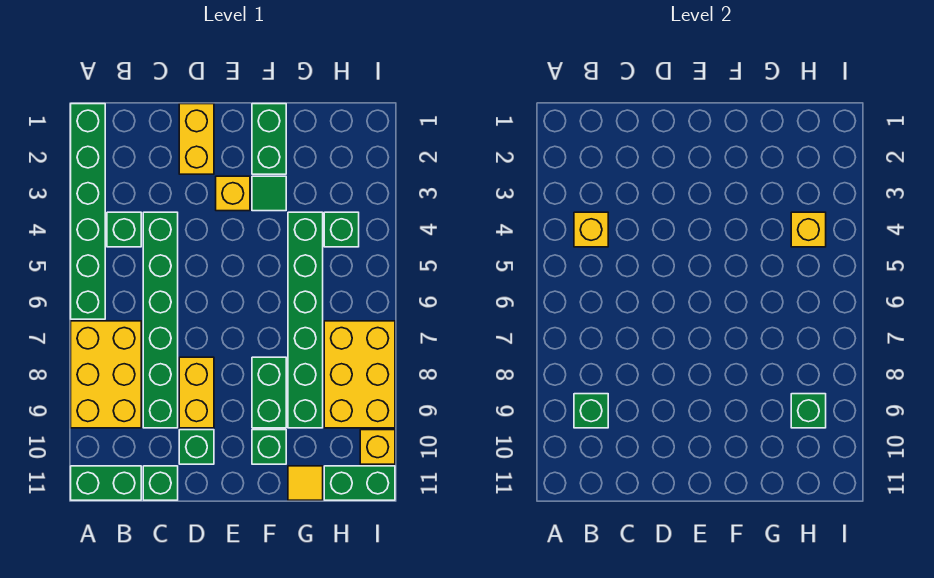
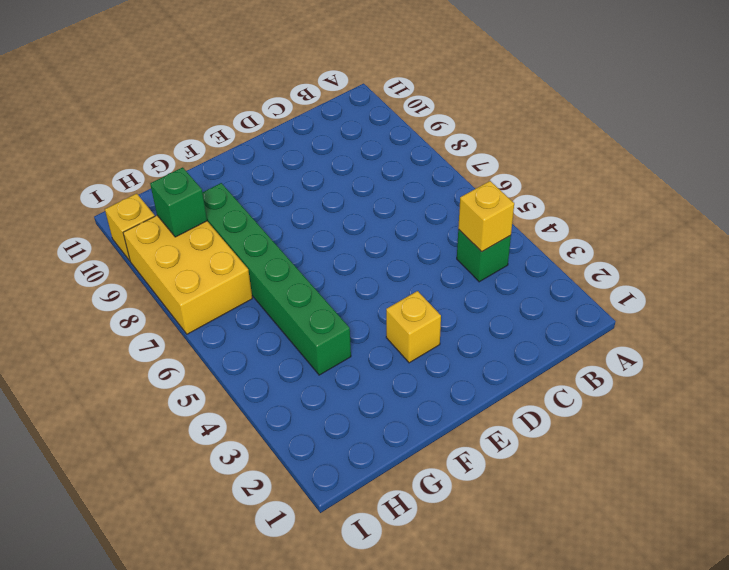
none -> green brick A1:A6 level 1
none -> yellow brick A7:B9 level 1
none -> green brick A11:B11 level 1

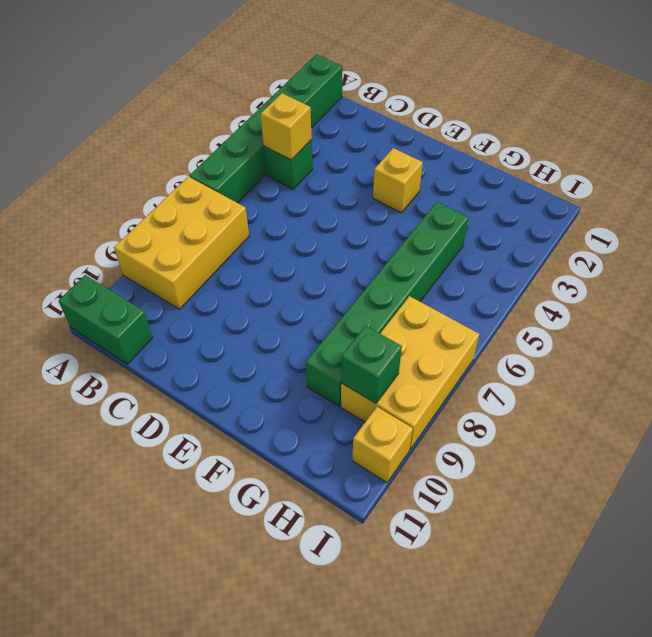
none -> green brick C4:C9 level 1
none -> green brick C11 level 1
none -> yellow brick D1:D2 level 1

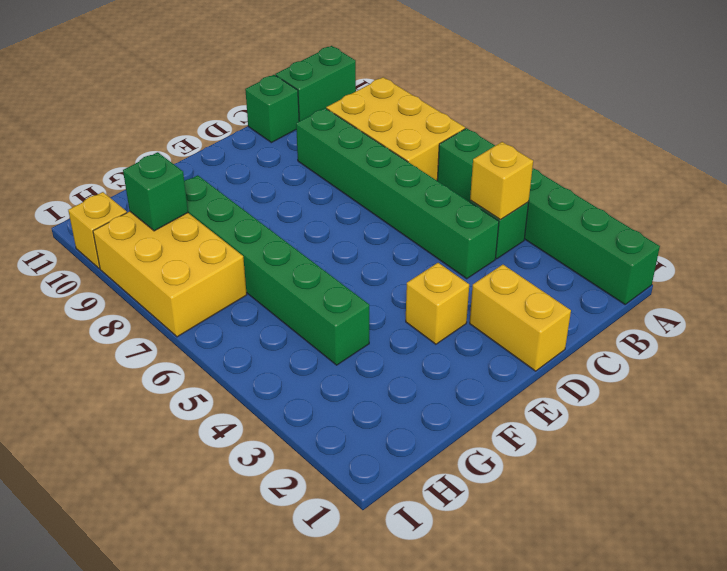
none -> yellow brick D8:D9 level 1
none -> green brick D10 level 1
none -> green brick F1:F2 level 1

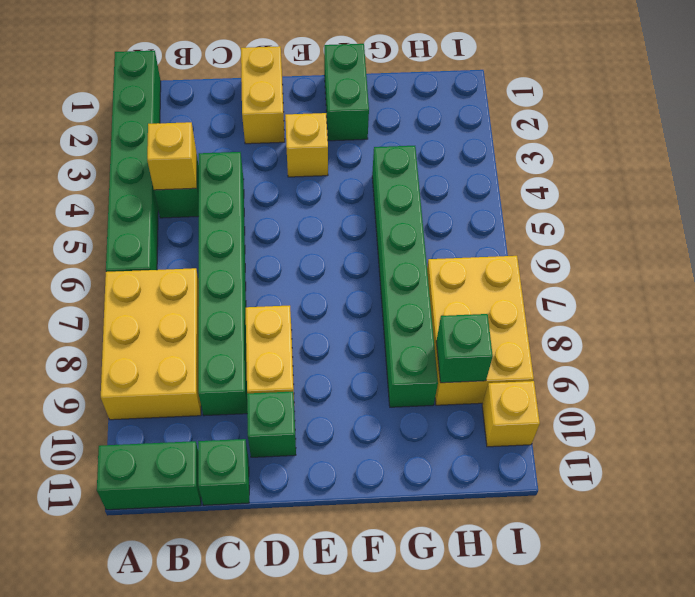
none -> green tile F3 level 1
none -> green brick F8:F9 level 1
none -> green brick F10 level 1

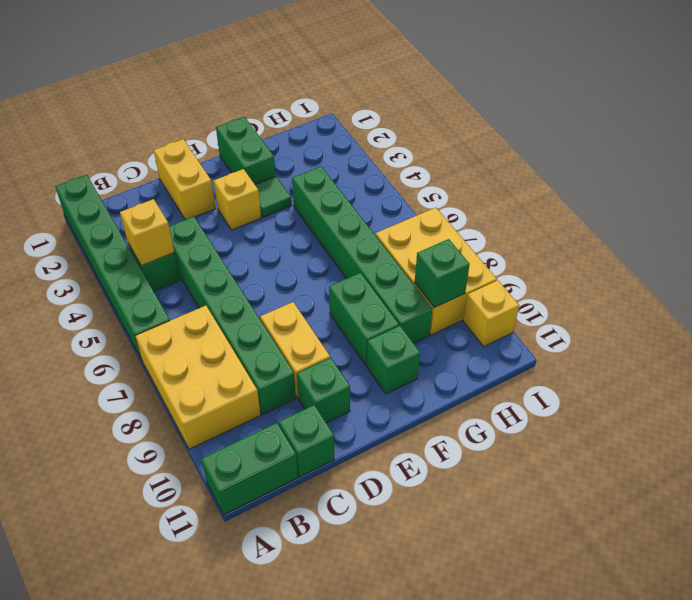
none -> yellow tile G11 level 1
none -> green brick H4 level 1
none -> green brick H11:I11 level 1

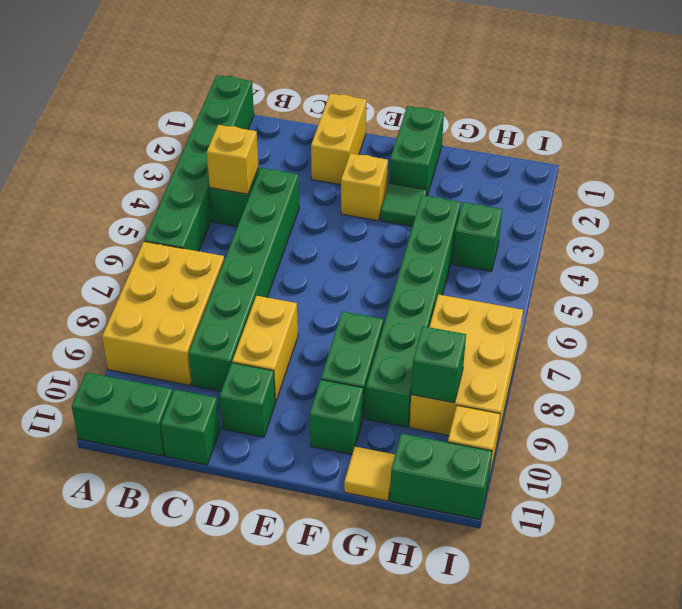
none -> green brick B9 level 2
none -> yellow brick H4 level 2

